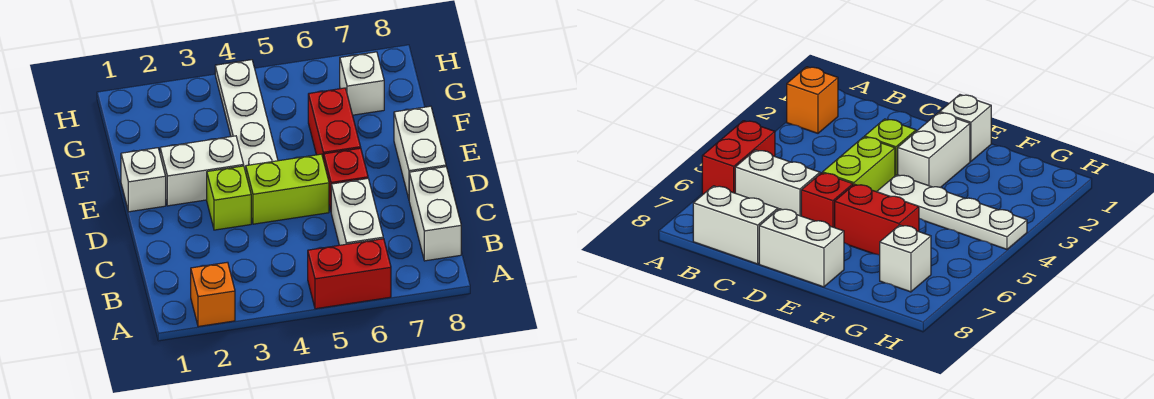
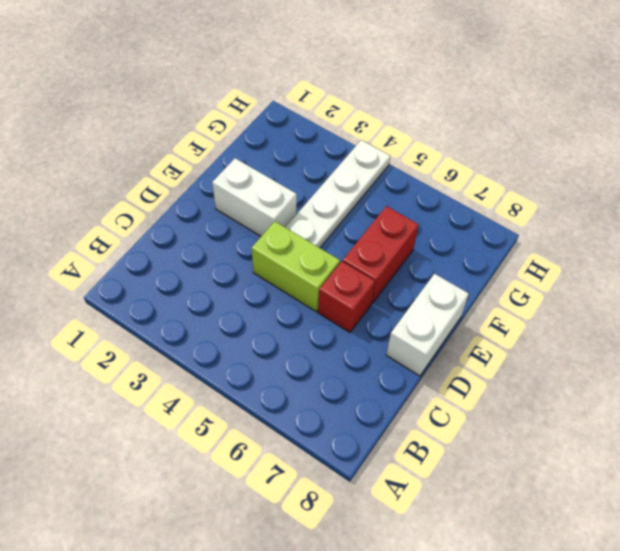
none -> orange brick A2 level 1
none -> red brick A5:A6 level 1
none -> white brick B6:C6 level 1

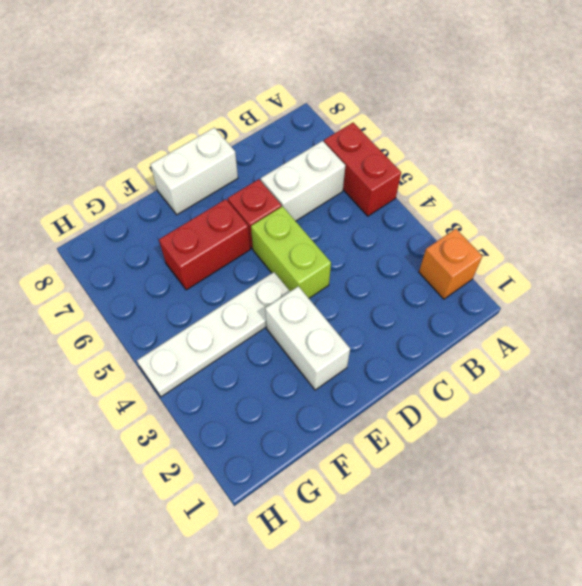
none -> white brick B8:C8 level 1
none -> lime brick D3 level 1
none -> white brick E1 level 1

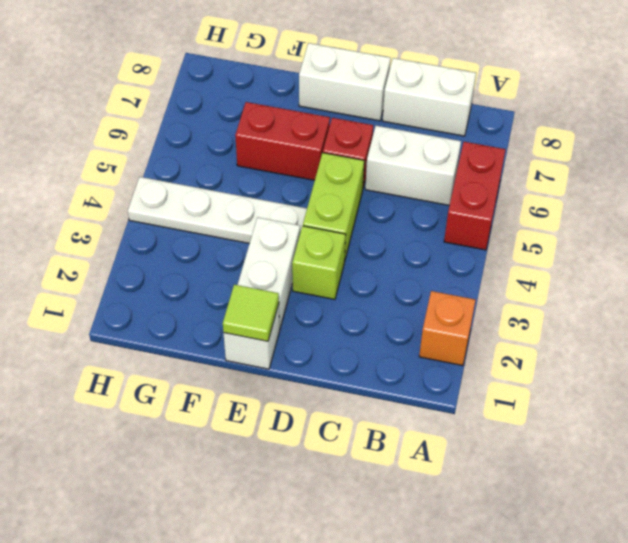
lime tile E1 level 2 -> none
none -> white brick G7 level 1

